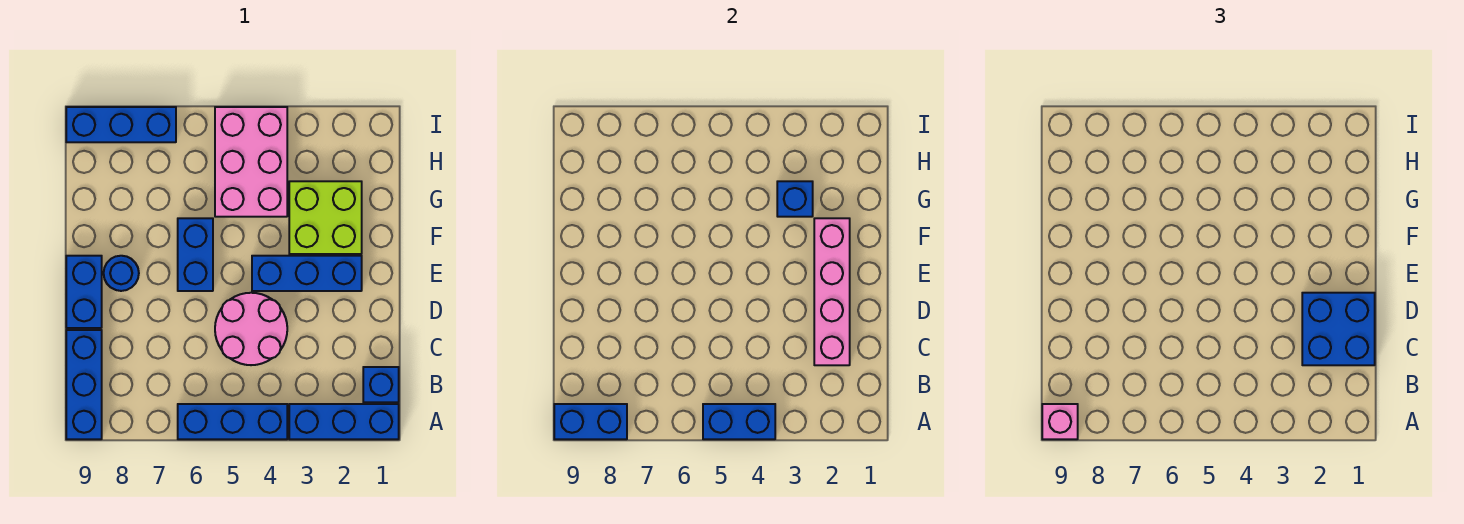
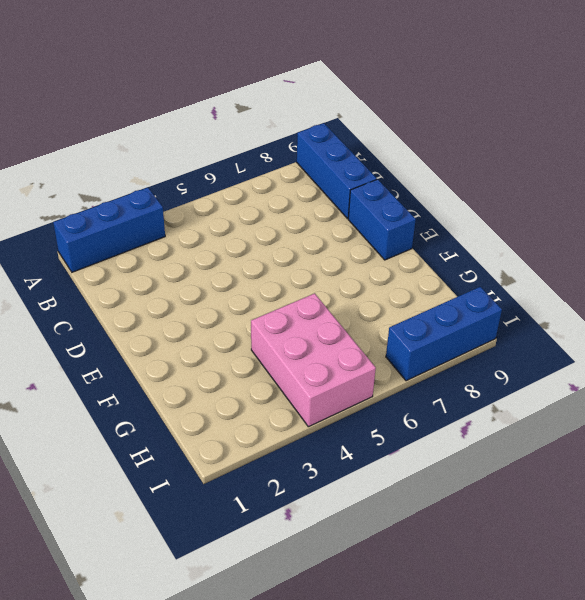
none -> blue brick A4:A6 level 1
none -> blue brick B1 level 1
none -> pink round brick C4:D5 level 1

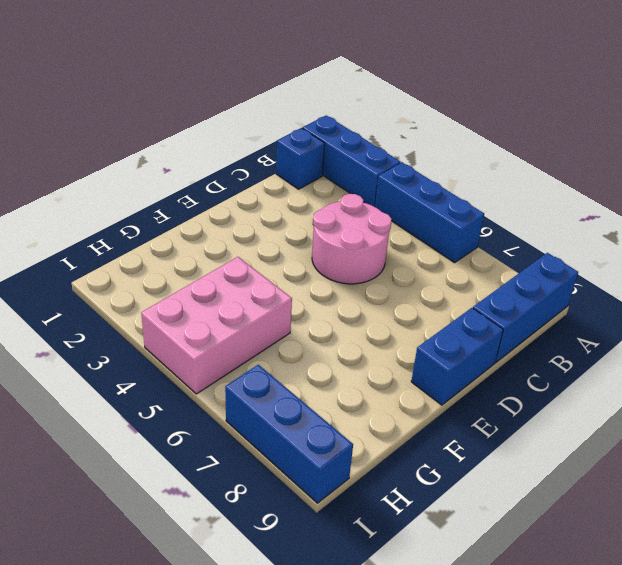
none -> blue brick E2:E4 level 1
none -> blue brick E6:F6 level 1
none -> blue round brick E8 level 1

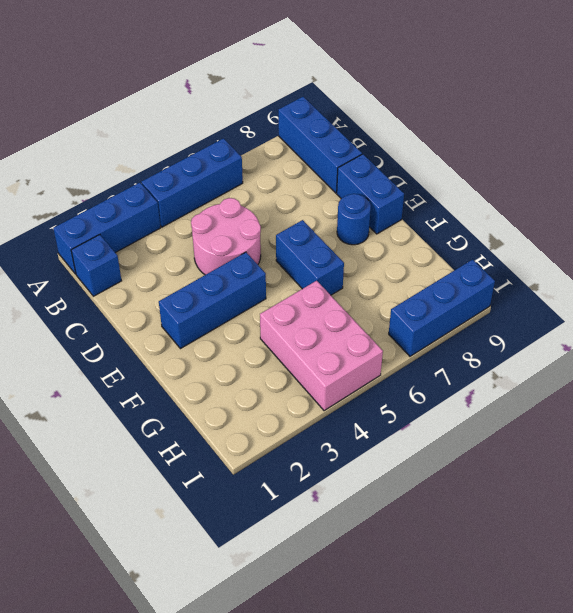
none -> lime brick F2:G3 level 1
none -> blue brick A4:A5 level 2
none -> blue brick A8:A9 level 2

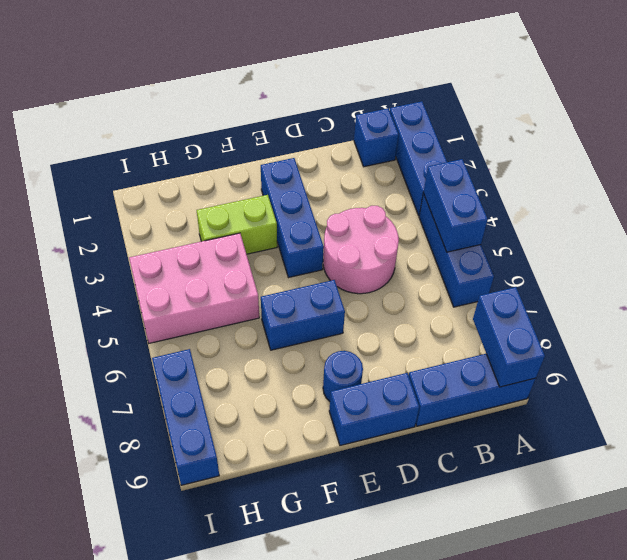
lime brick F3:G3 level 1 -> lime brick F2:G3 level 1
none -> pink brick C2:F2 level 2
none -> blue brick G3 level 2
none -> pink brick A9 level 3

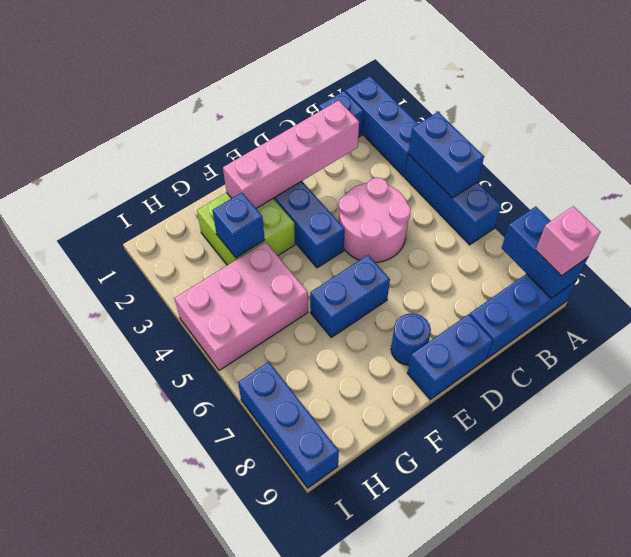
none -> blue brick C1:D2 level 3

